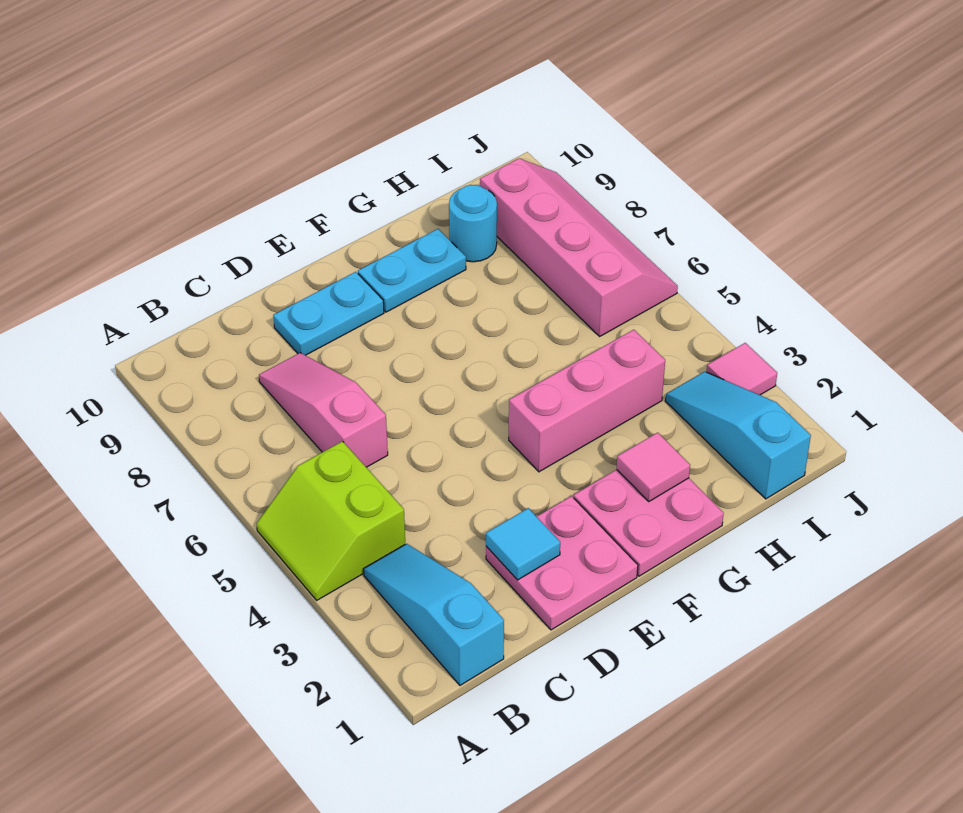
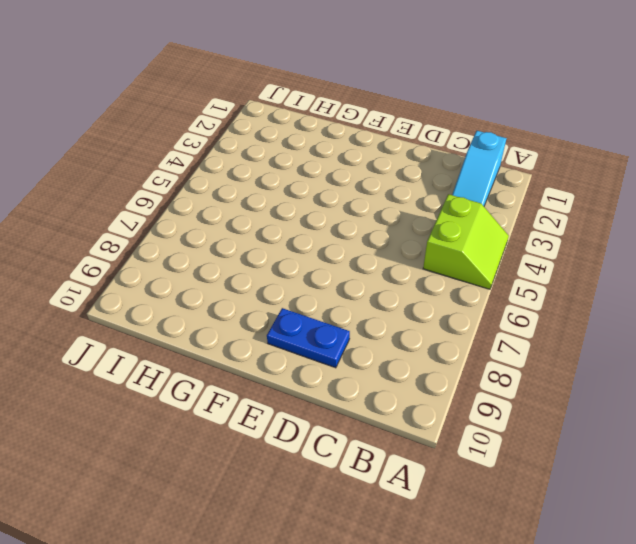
blue plate D9:E9 level 1 -> cyan plate D9:E9 level 1
none -> pink slope C6:C8 level 1 top 6
none -> pink plate D1:E2 level 1
none -> pink plate F1:G2 level 1

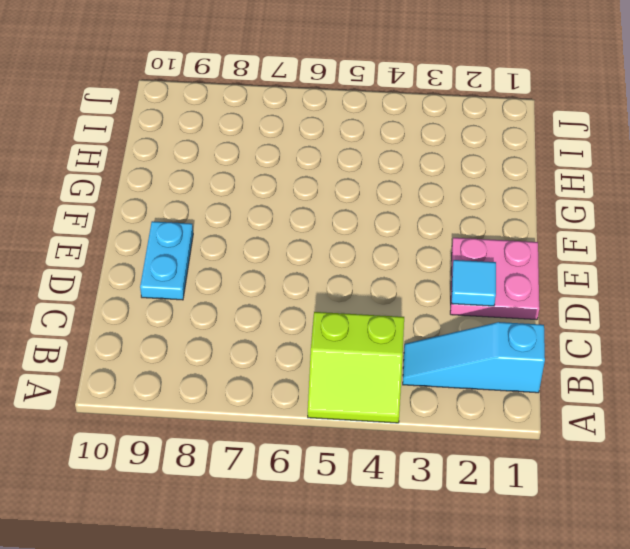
none -> pink slope C6:C8 level 1 top 6
none -> pink plate F1:G2 level 1
none -> pink brick F4:H4 level 1

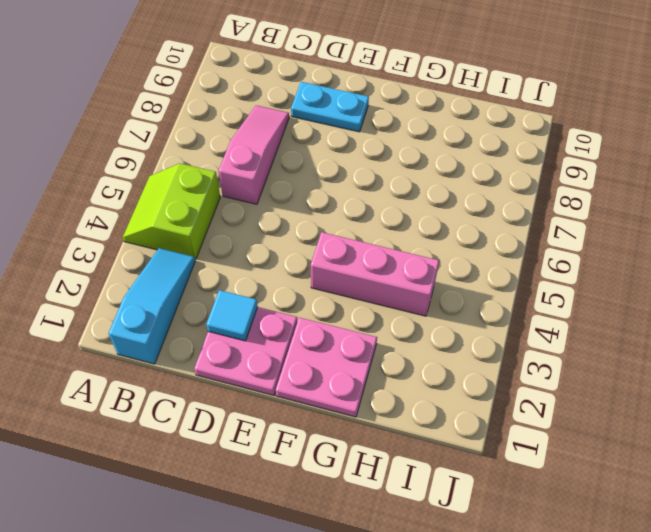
none -> cyan plate F9:G9 level 1
none -> cyan round brick H9 level 1
none -> cyan slope I1:I3 level 1 top 1

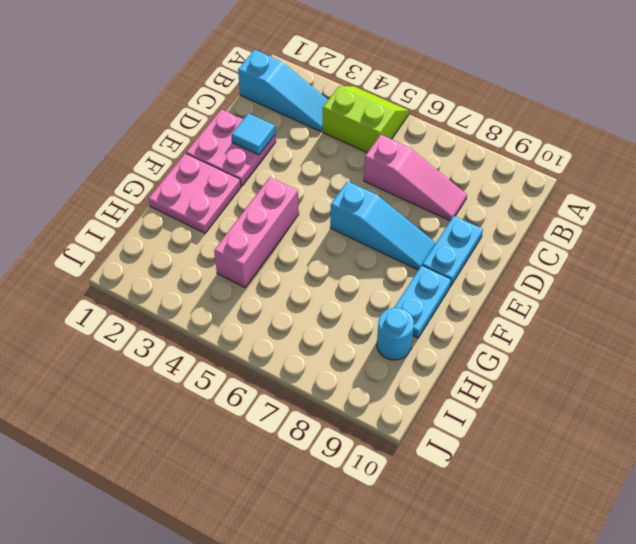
cyan slope E6:E8 level 1 top 6 -> cyan slope I1:I3 level 1 top 1
none -> pink slope I6:J9 level 1 top I
none -> pink tile J3 level 1
none -> pink tile G2 level 2

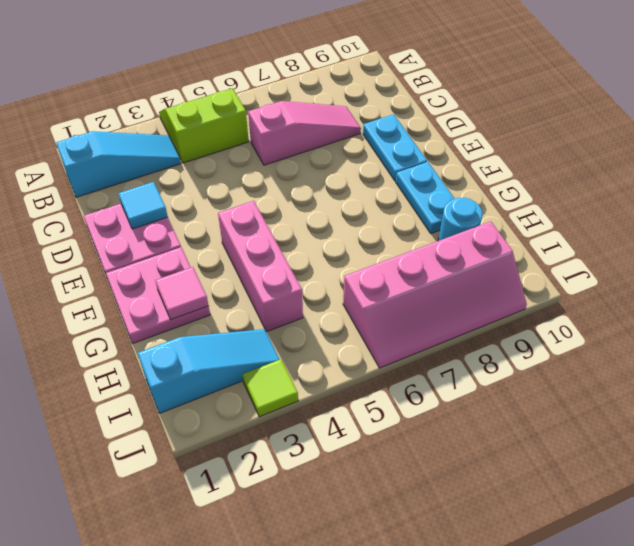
lime tile J3 level 1 -> pink tile J3 level 1

